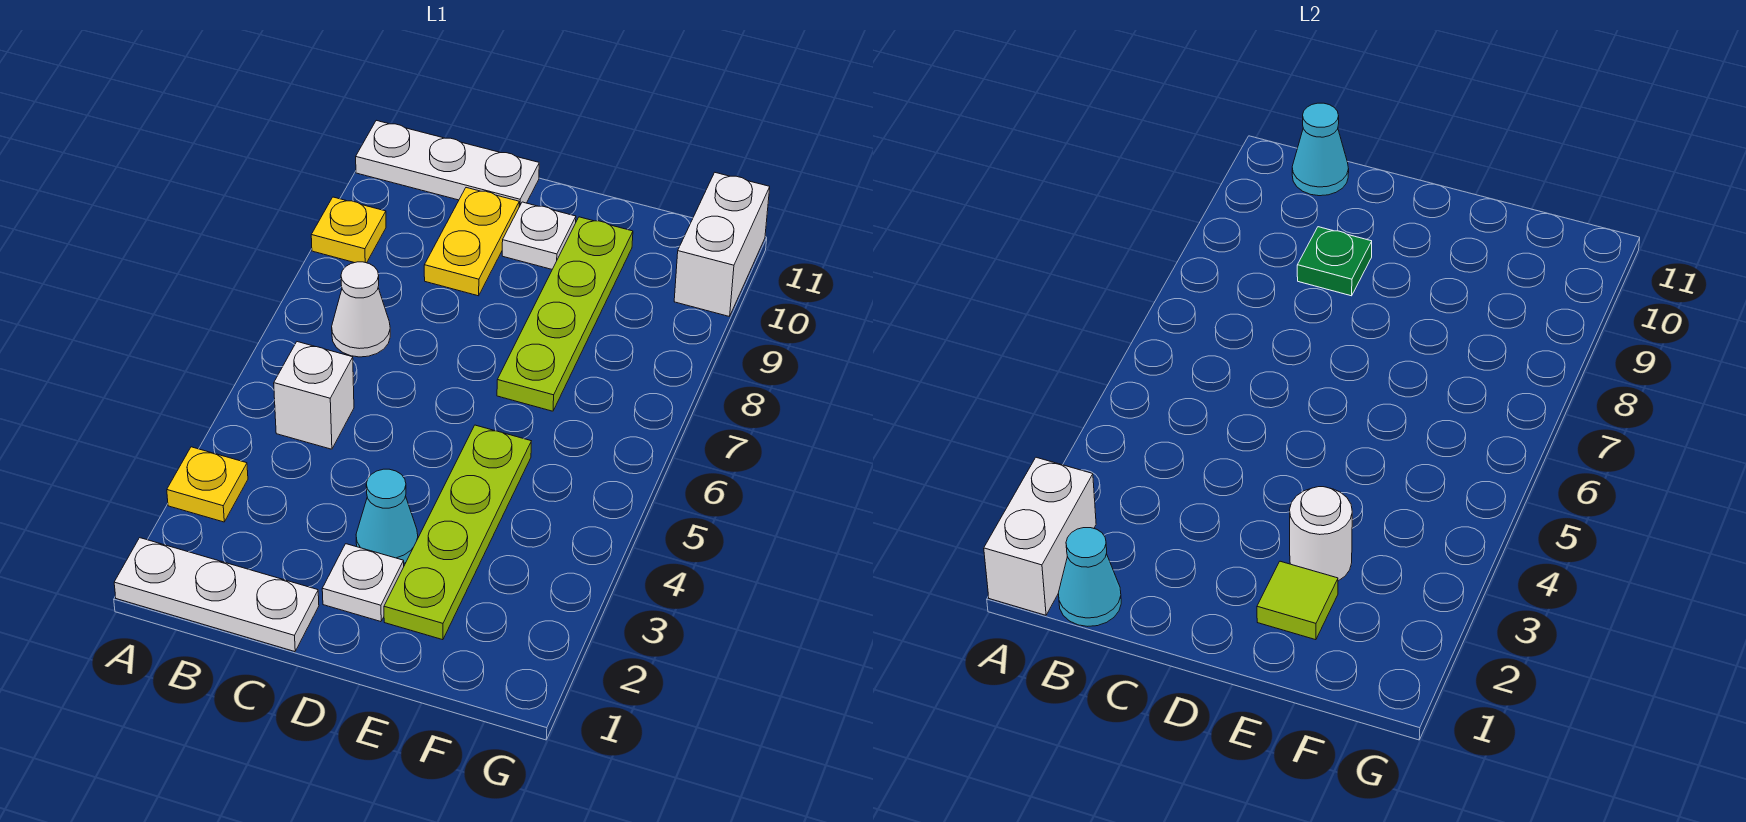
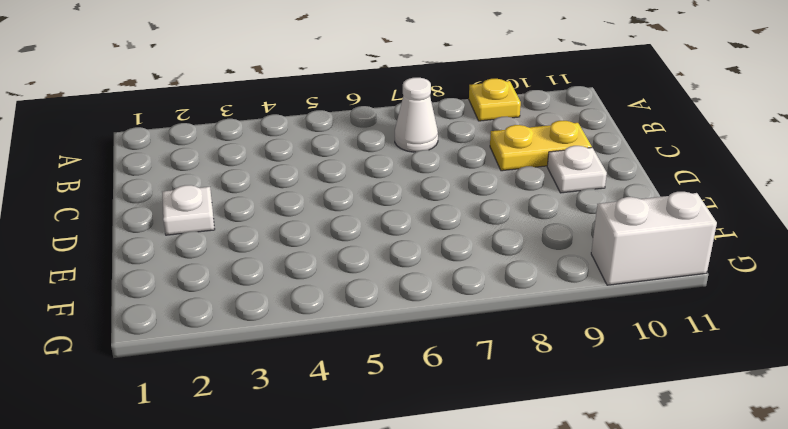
none -> white plate A1:C1 level 1
none -> yellow plate A3 level 1
none -> white plate A11:C11 level 1

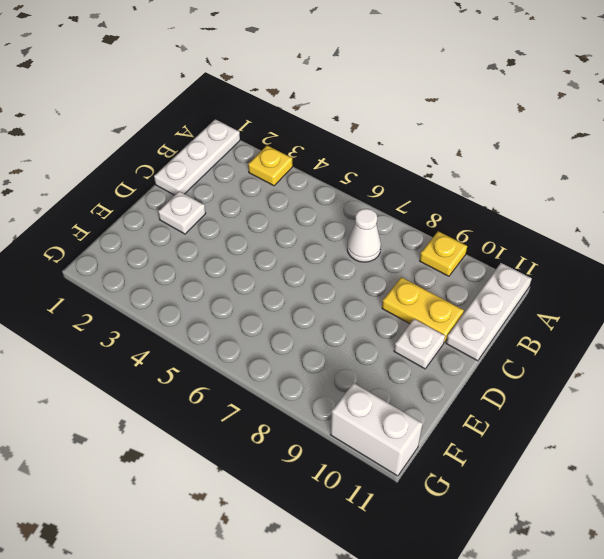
none -> white brick B5 level 1
none -> cyan cone D3 level 1
none -> lime plate E2:E5 level 1

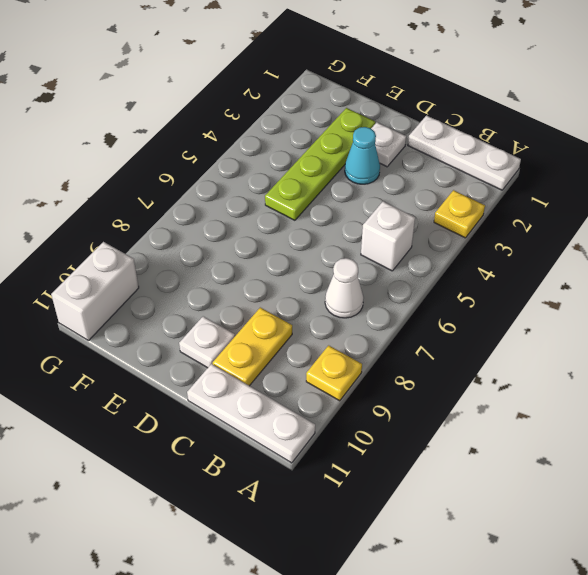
none -> lime plate E7:E10 level 1
none -> white brick A1:A2 level 2
none -> cyan cone B1 level 2

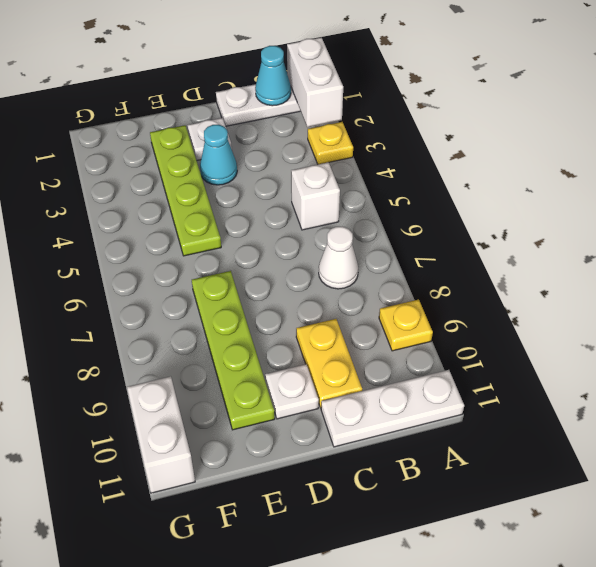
none -> cyan cone B11 level 2
none -> green plate C9 level 2
none -> lime tile E2 level 2

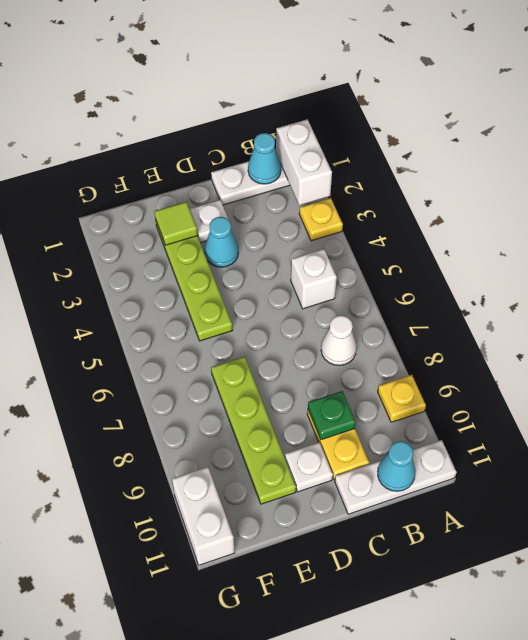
none -> white round brick E3 level 2

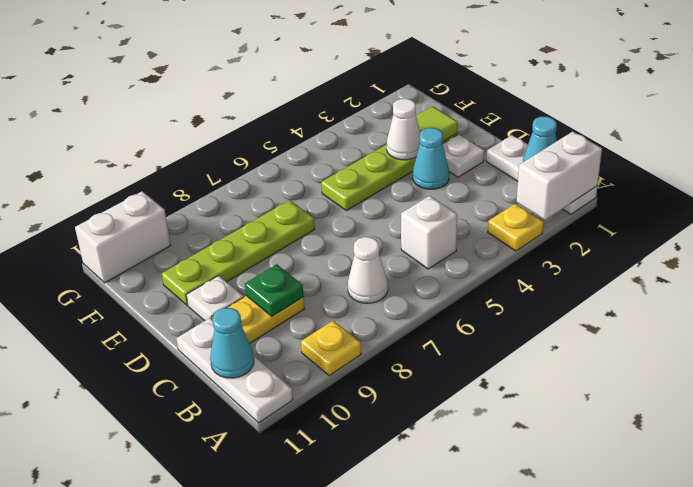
white cone E3 level 2 -> white round brick E3 level 2

